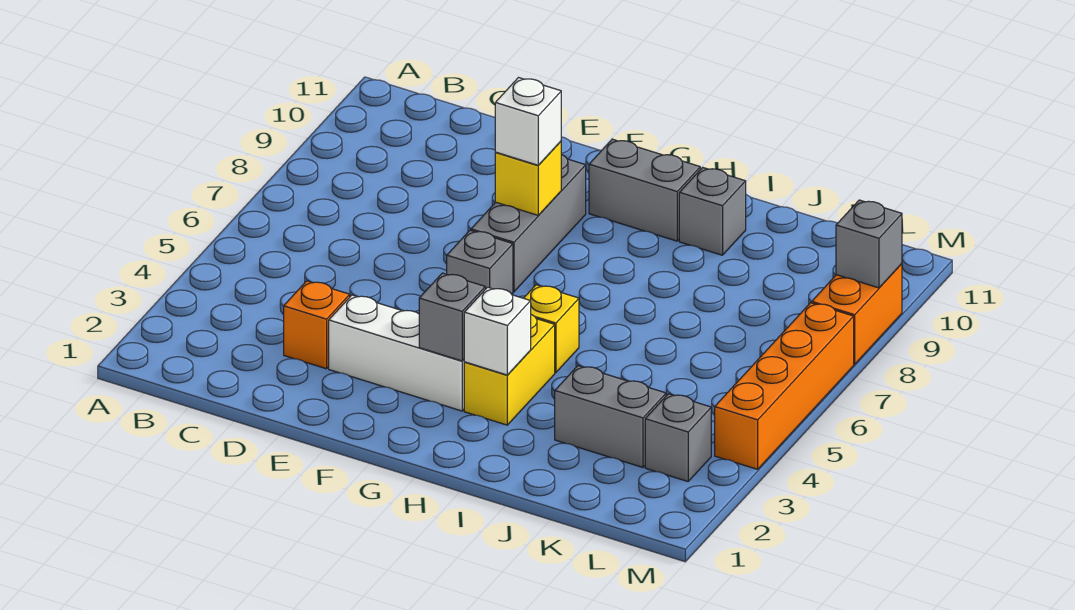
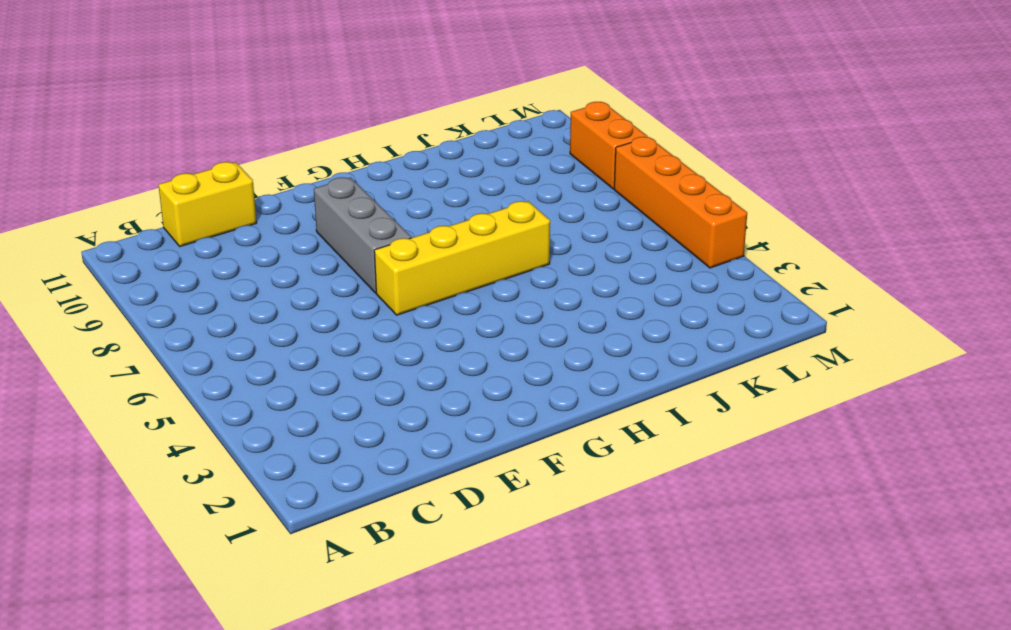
yellow brick C11:D11 level 1 -> yellow brick H3:H4 level 1
yellow brick F6:I6 level 1 -> grey brick F6 level 1
none -> orange brick D3 level 1
none -> white brick E3:G3 level 1
none -> grey brick G10:H10 level 1

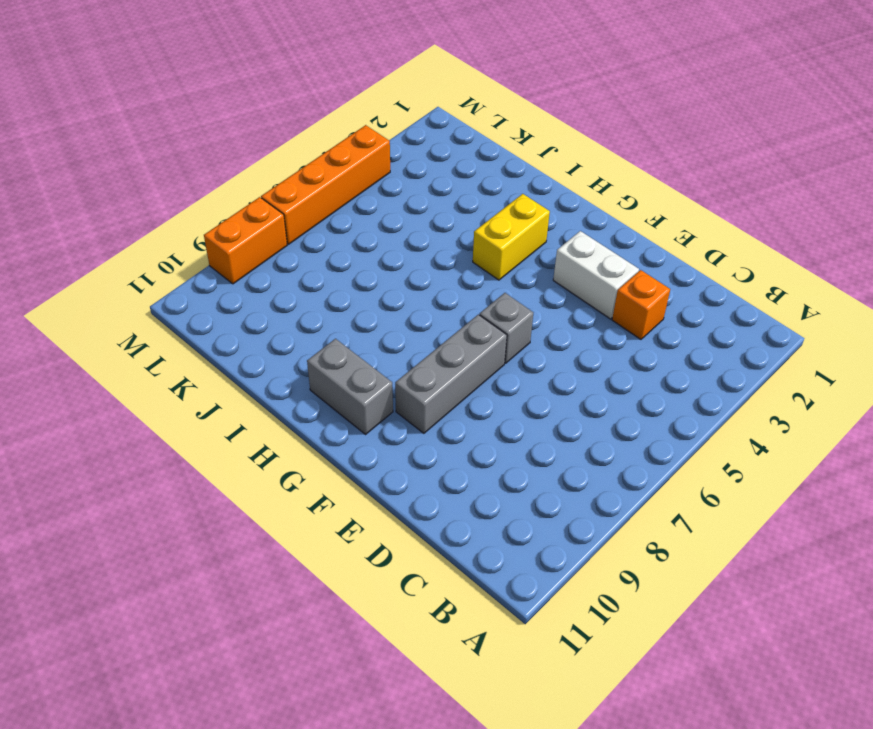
white brick E3:F3 level 1 -> white brick E3:G3 level 1
none -> yellow brick H5 level 1
none -> grey brick I10 level 1
none -> grey brick J3:K3 level 1

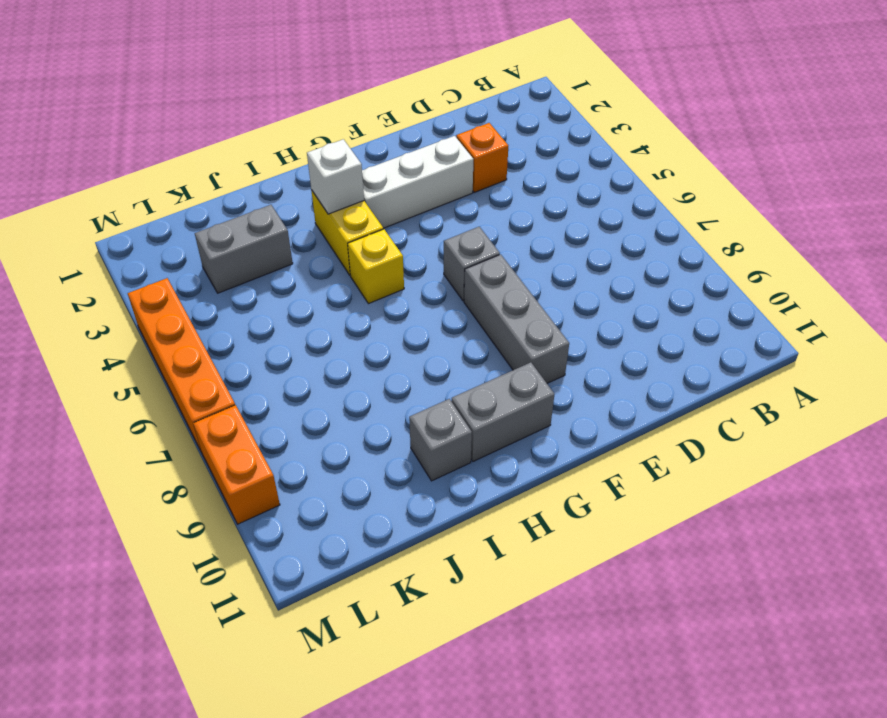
none -> grey brick L3 level 1
none -> yellow brick F8 level 2
none -> grey brick G3 level 2

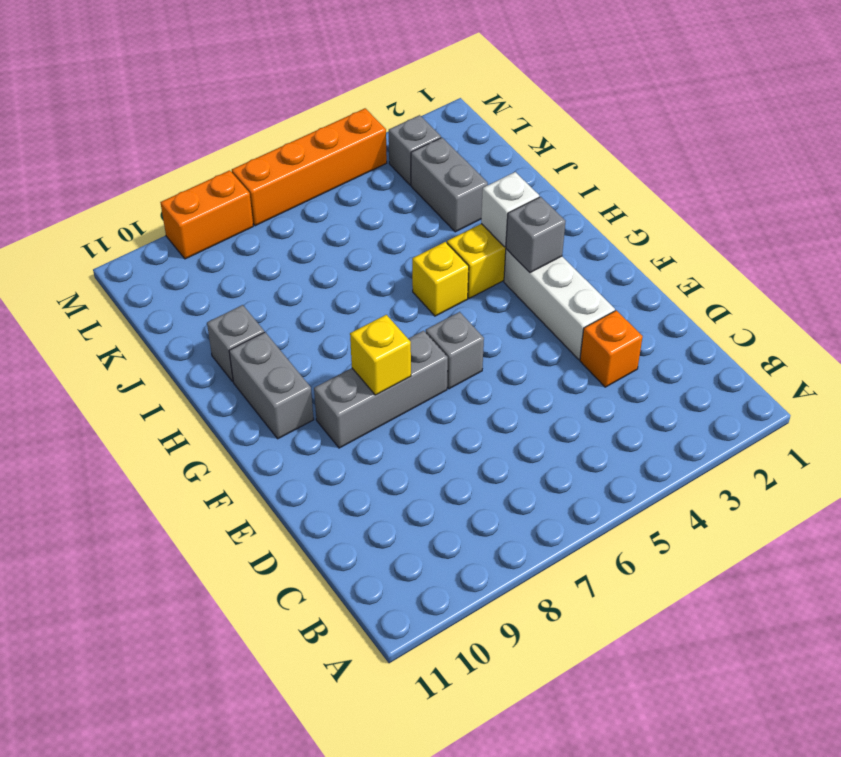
none -> grey brick M9 level 2
none -> white brick F8 level 3

